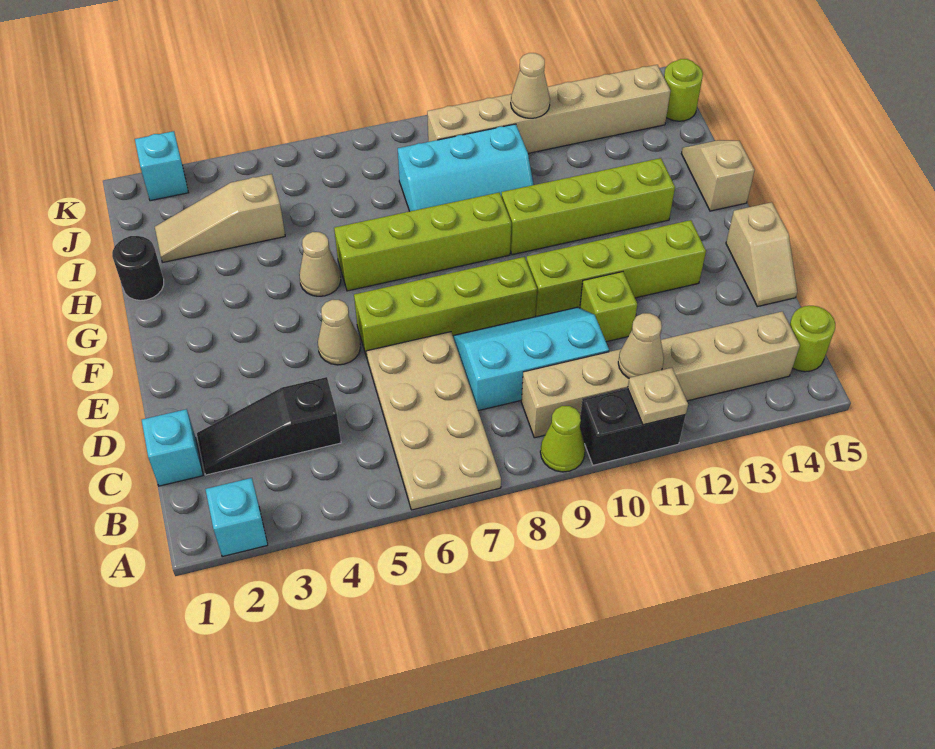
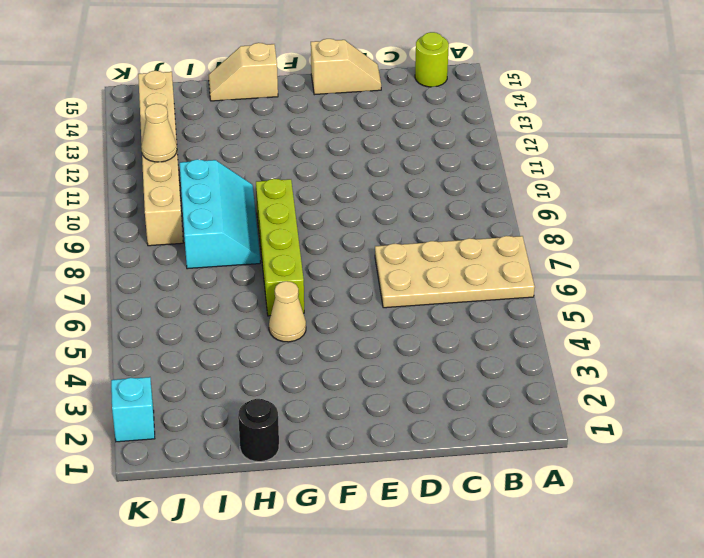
none -> cyan brick A2 level 1
none -> lime cone A9 level 1
none -> black brick A10:A11 level 1

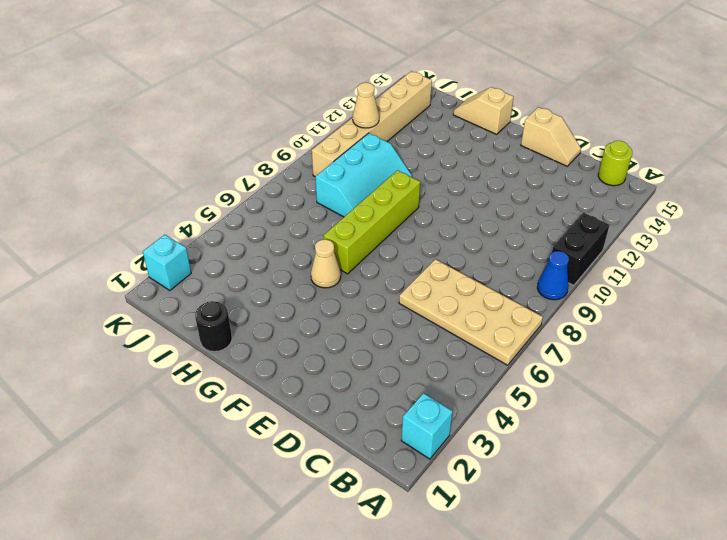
blue cone A9 level 1 -> lime cone A9 level 1
none -> tan brick B9:B14 level 1
none -> cyan brick C1 level 1
none -> black slope C2:C4 level 1 top 4

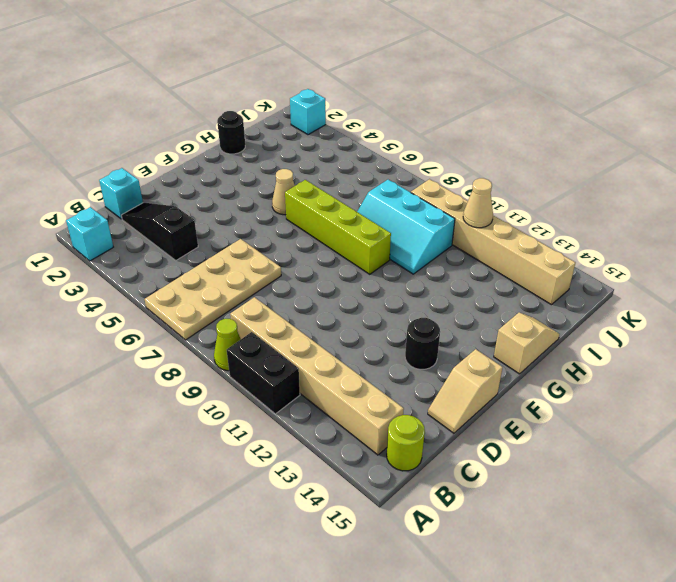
black round brick E13 level 1 -> lime brick E10:E13 level 1
none -> cyan slope C8:D10 level 1 top C
none -> lime brick D11 level 1
none -> tan cone E5 level 1

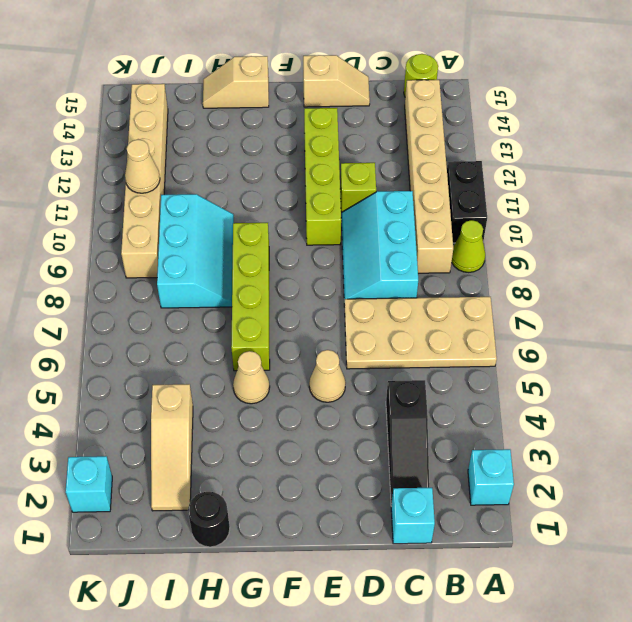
none -> lime brick E6:E9 level 1
none -> lime brick G10:G13 level 1
none -> lime round brick J15 level 1

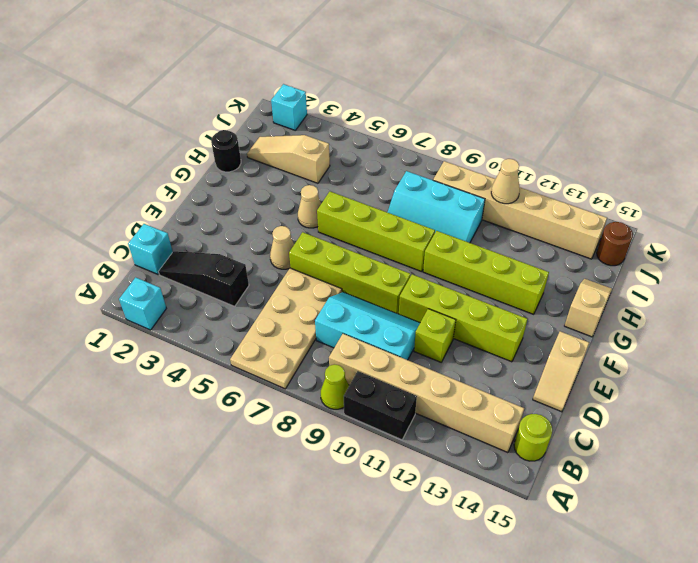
brown round brick J15 level 1 -> lime round brick J15 level 1
none -> tan plate A11 level 2
none -> tan cone B11 level 2

